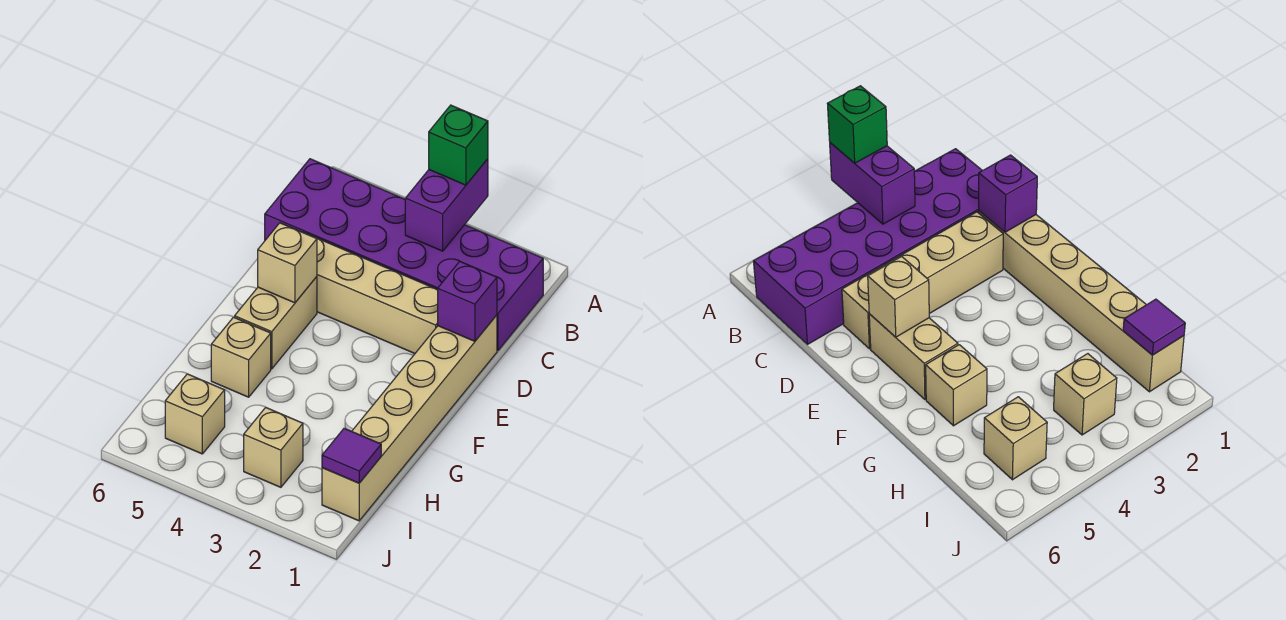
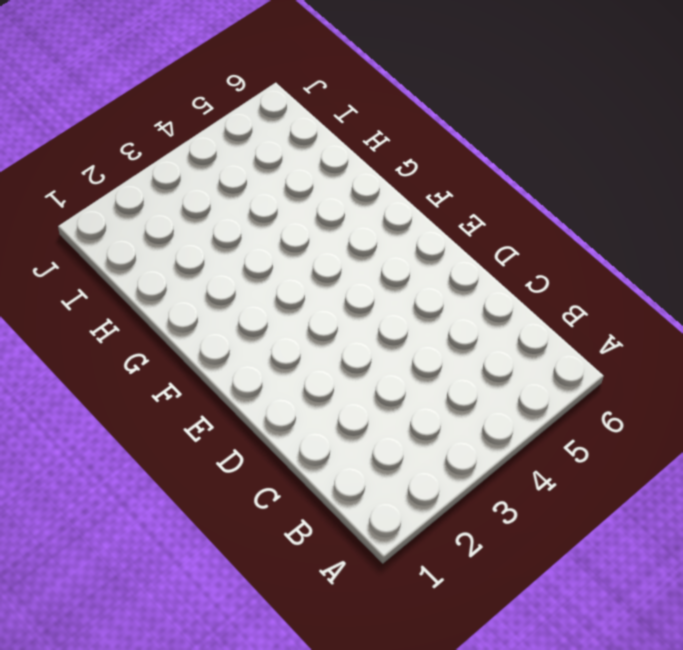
none -> purple brick B1:C6 level 1
none -> tan brick D1:I1 level 1
none -> tan brick D2:D5 level 1

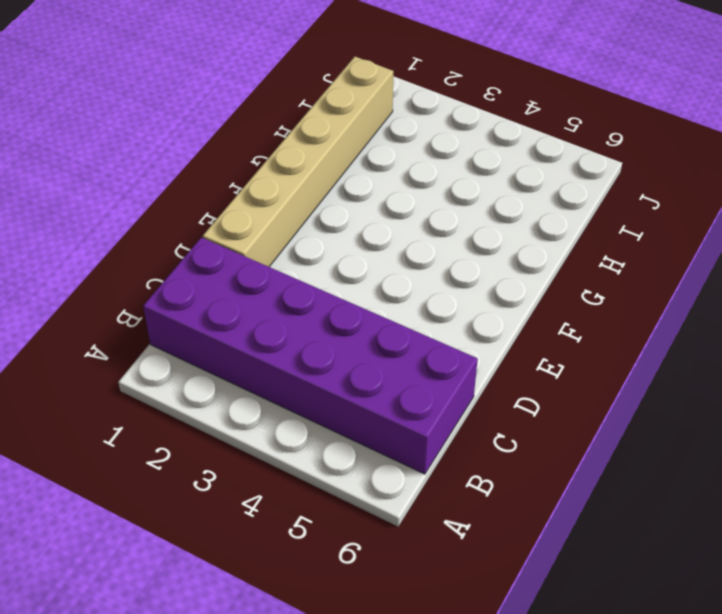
none -> tan brick D2:D5 level 1
none -> tan brick E5:F5 level 1
none -> tan brick G5 level 1

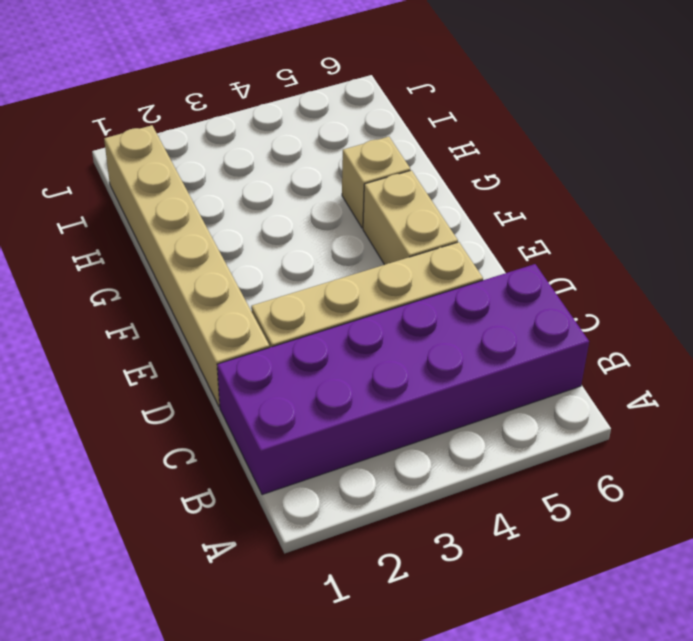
none -> tan brick I3 level 1
none -> tan brick I5 level 1
none -> purple brick A3:B3 level 2

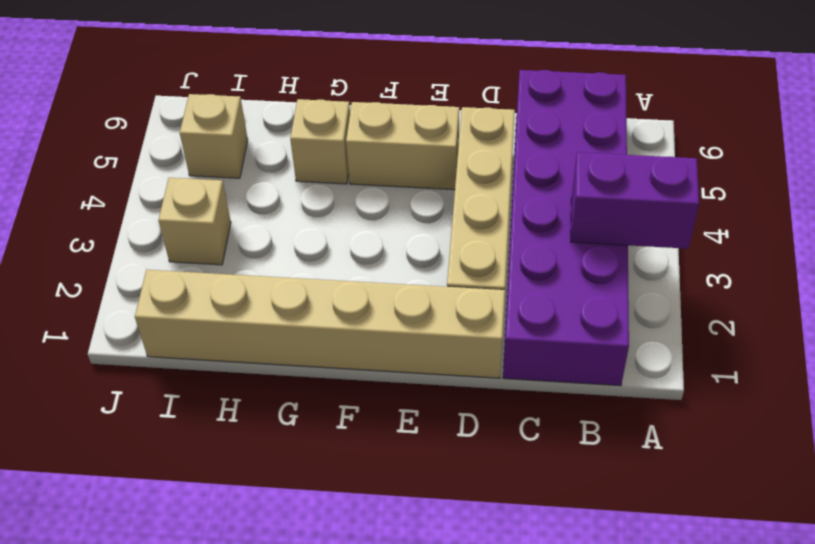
none -> purple brick D1 level 2
none -> tan brick E5 level 2
none -> purple tile I1 level 2

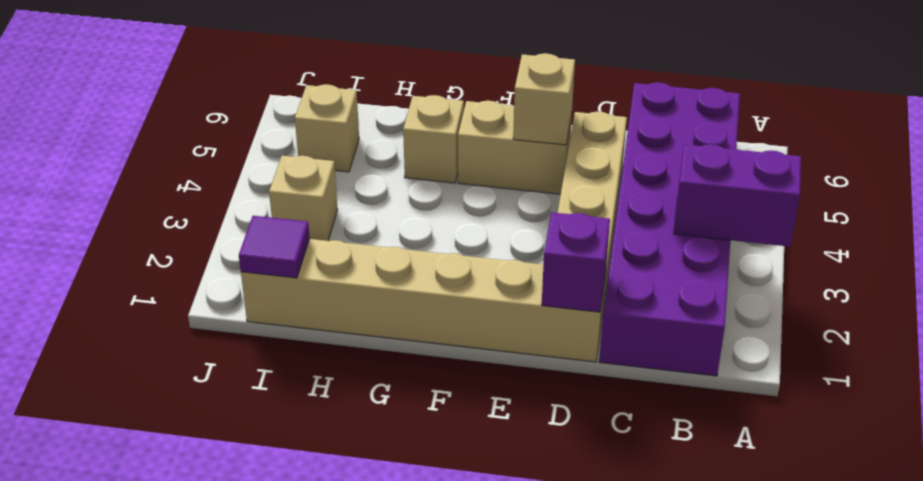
none -> green brick A3 level 3

